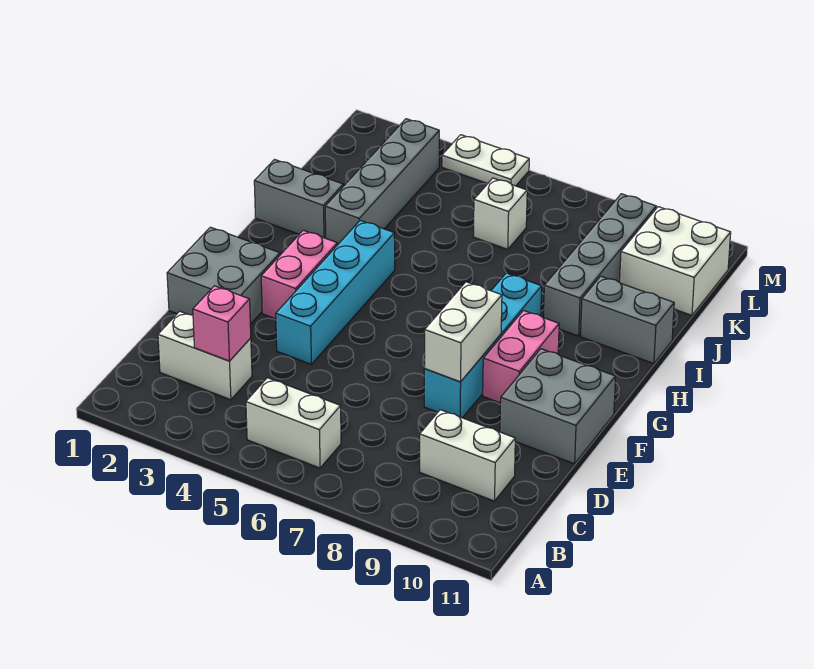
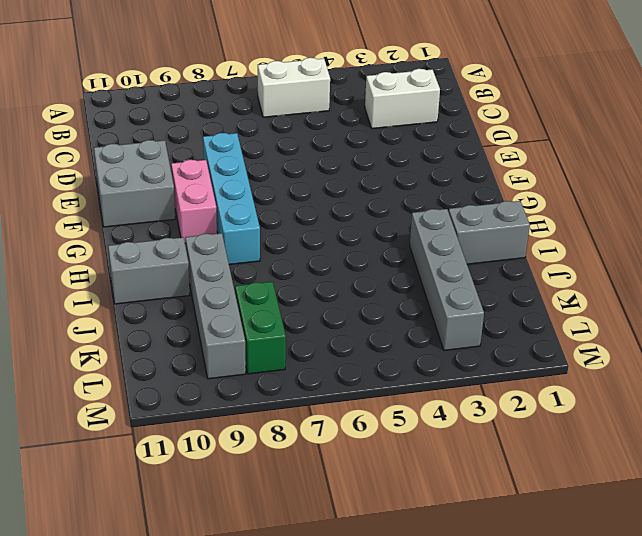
green brick K8:L8 level 1 -> none
none -> white brick C9:C10 level 1
none -> grey brick E1:F2 level 1
none -> cyan brick E4:H4 level 1

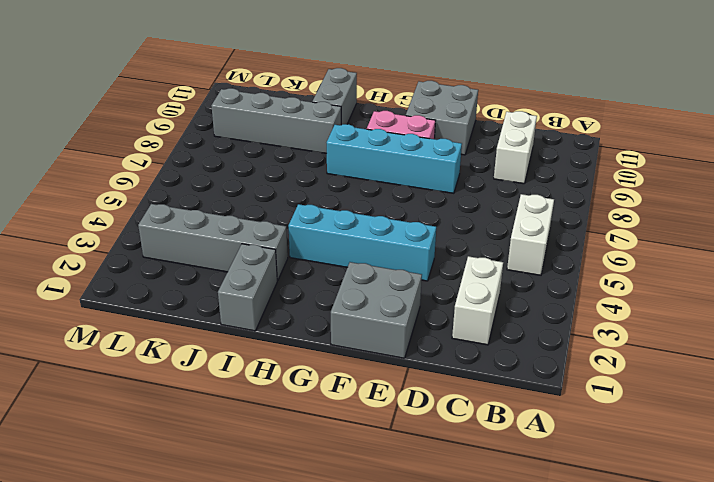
none -> pink brick F3:G3 level 1
none -> white brick K6 level 1
none -> white brick K10:L11 level 1

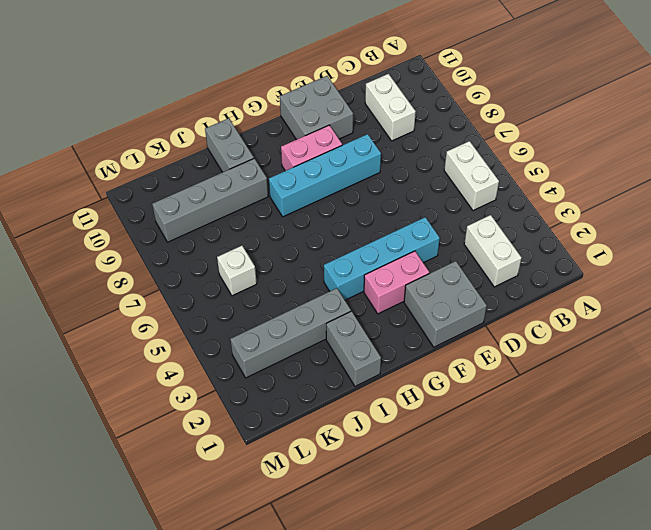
none -> white brick K10:L11 level 1
none -> white plate M4:M5 level 1
none -> pink brick C3 level 2

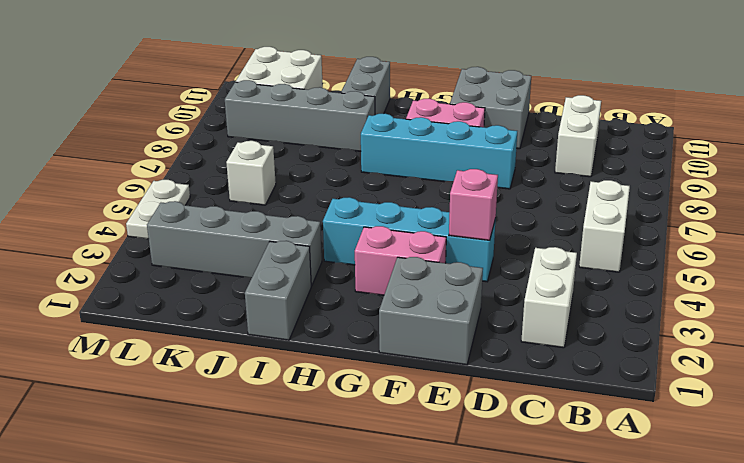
pink brick E4 level 2 -> pink brick C3 level 2
none -> white brick E8:F8 level 2

